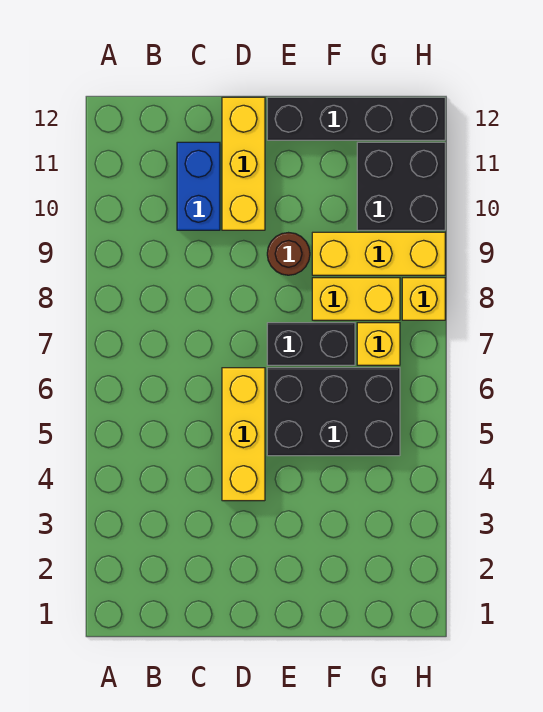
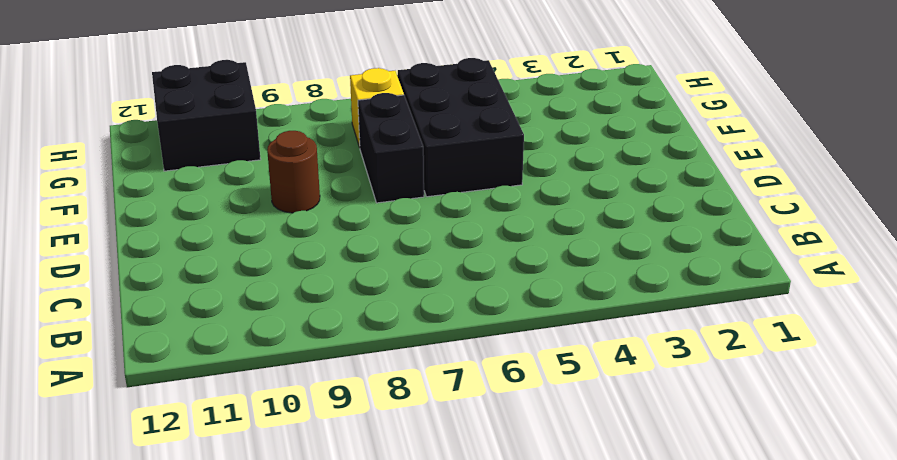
none -> blue brick C10:C11 level 1
none -> yellow brick D4:D6 level 1
none -> yellow brick D10:D12 level 1

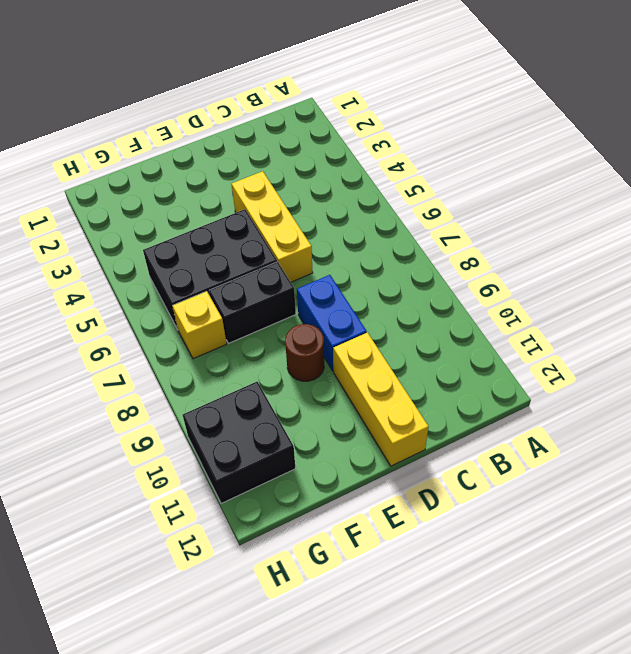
blue brick D8:D9 level 1 -> blue brick C10:C11 level 1
none -> black brick E12:H12 level 1
none -> yellow brick F8:G8 level 1
none -> yellow brick F9:H9 level 1

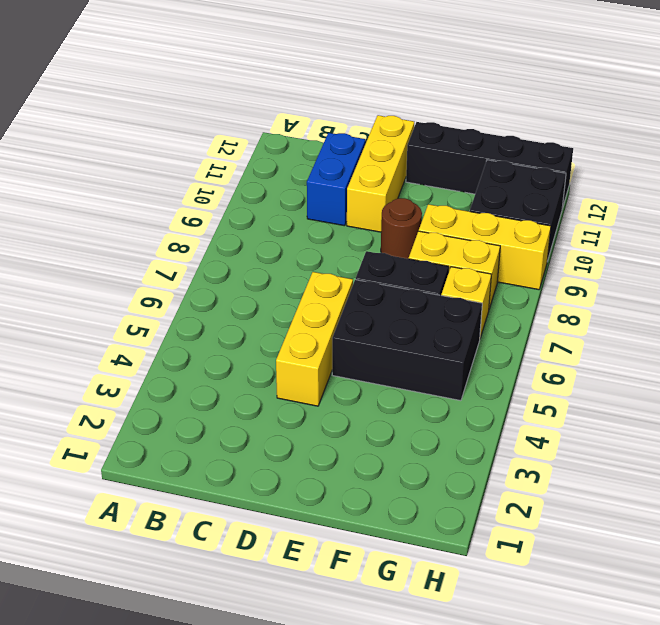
none -> yellow brick H8 level 1

